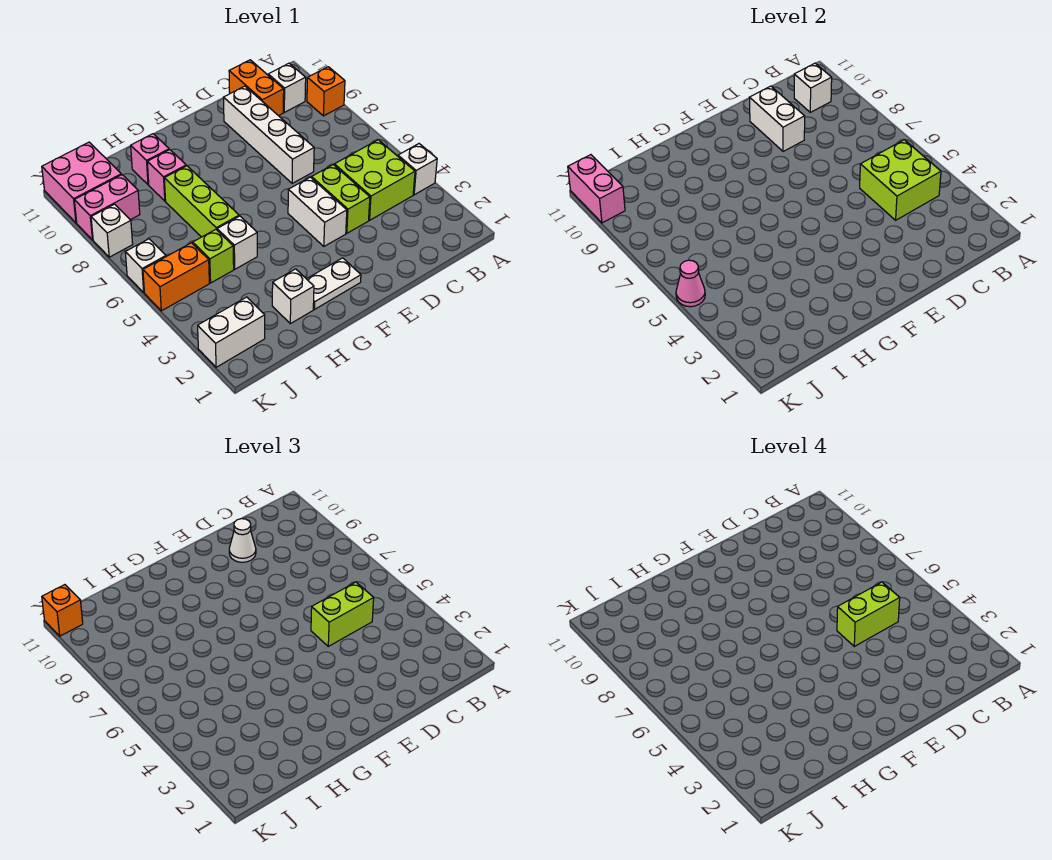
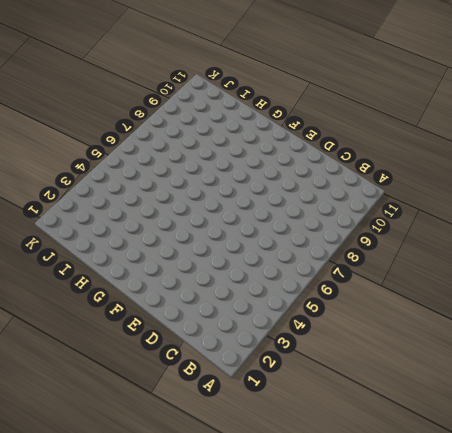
none -> white brick A4 level 1
none -> orange brick A9 level 1
none -> lime brick B4:C5 level 1
none -> white brick B10 level 1

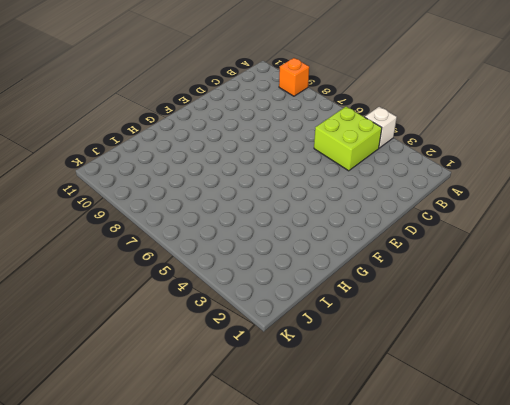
none -> white brick B10 level 1
none -> orange brick C10:C11 level 1
none -> lime brick D4:D5 level 1
none -> white brick D7:D10 level 1

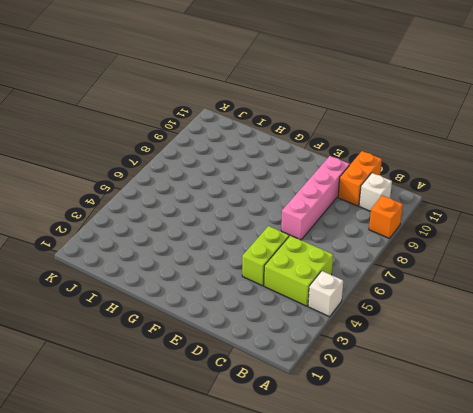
pink brick D7:D10 level 1 -> white brick D7:D10 level 1
none -> white brick E4:E5 level 1
none -> white plate F2:G2 level 1
none -> white brick H2 level 1
none -> white brick H5 level 1

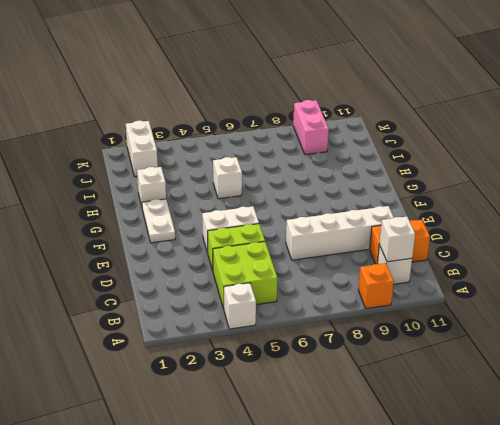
none -> lime brick H6:H8 level 1
none -> pink brick H9 level 1
none -> pink brick H10 level 1
none -> lime brick I5 level 1

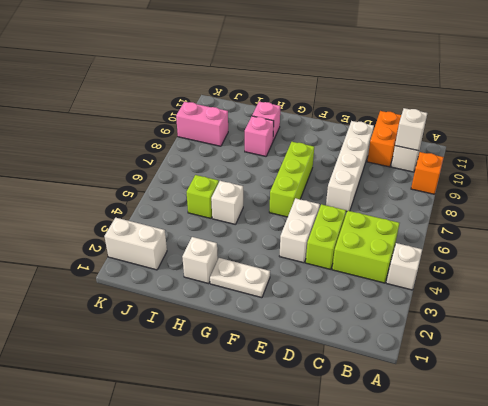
lime brick F6:F8 level 1 -> lime brick H6:H8 level 1
none -> orange brick J5:K5 level 1
none -> pink brick J10:K11 level 1
none -> white brick K6 level 1
none -> white brick K8 level 1

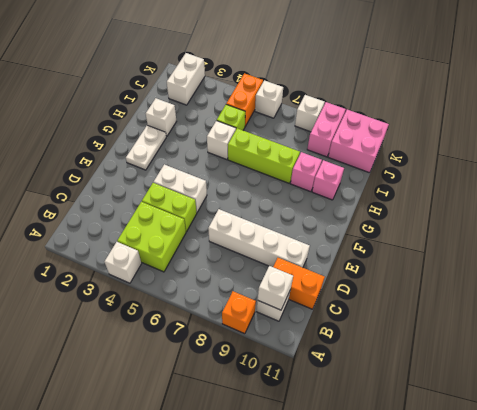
none -> lime brick B4:C5 level 2
none -> white brick D9:D10 level 2
none -> pink cone K5 level 2
none -> pink brick K10:K11 level 2

